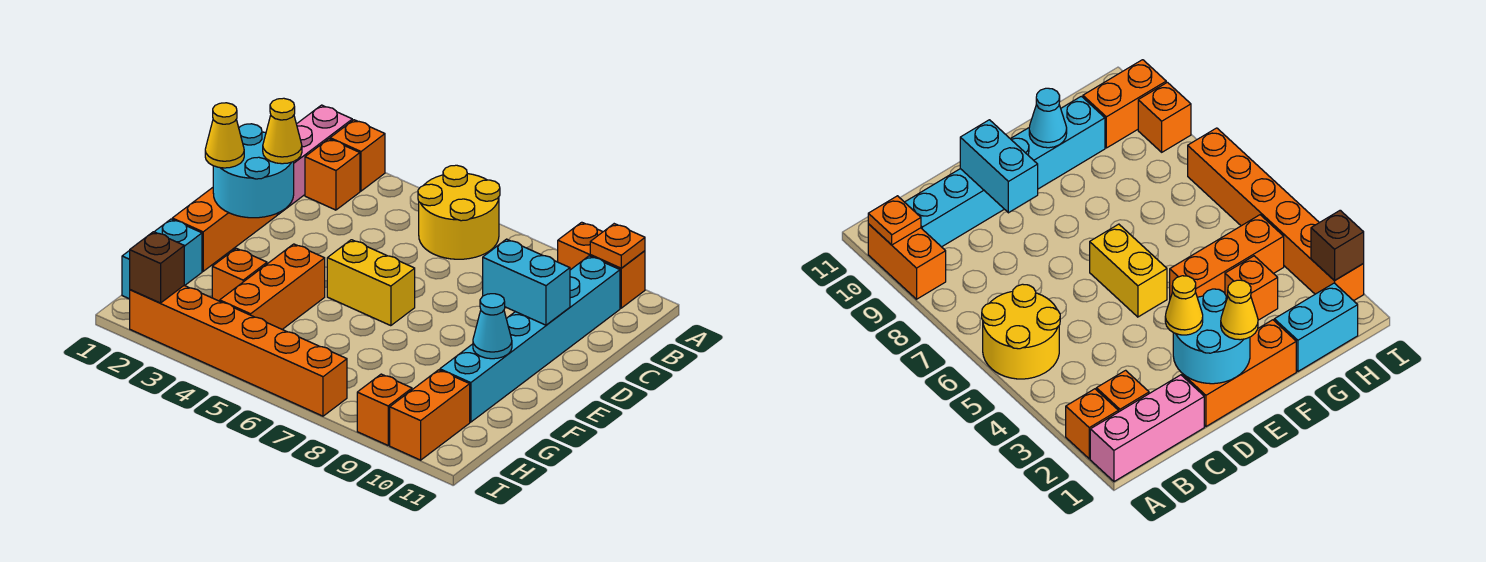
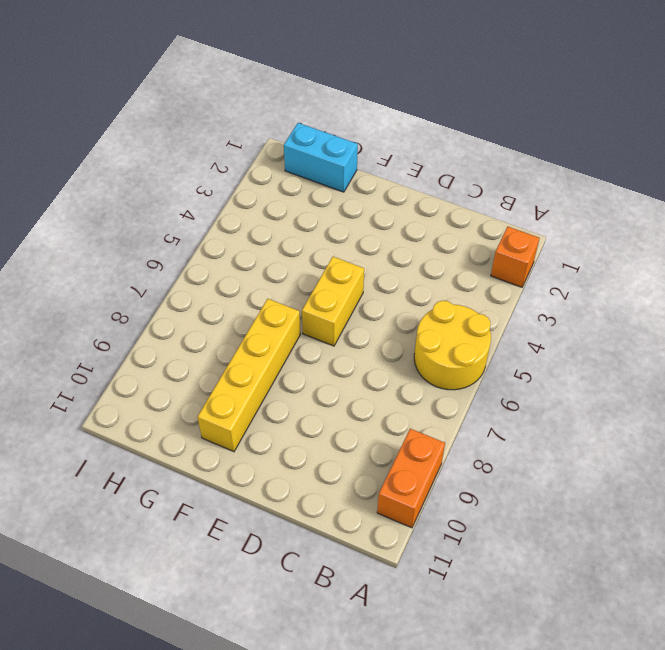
yellow brick F7:F10 level 1 -> cyan brick B10:G10 level 1
none -> pink brick A1:C1 level 1
none -> orange brick B2 level 1
none -> orange brick D1:F1 level 1

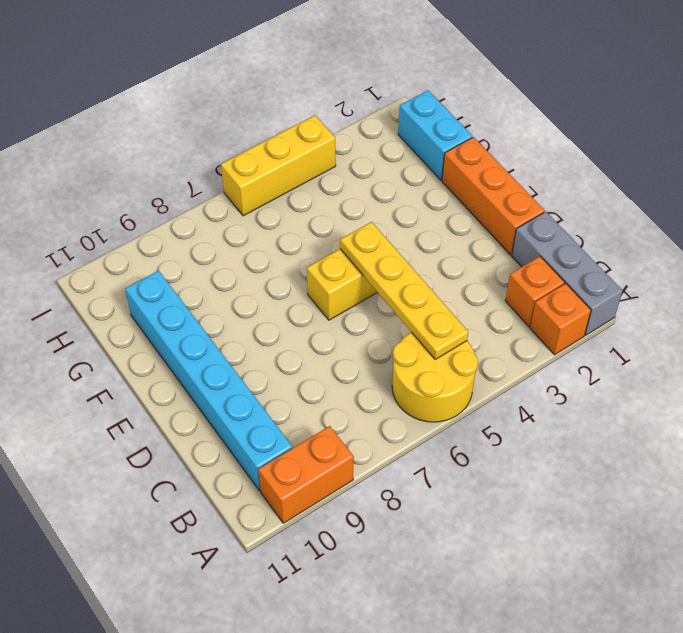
grey brick A1:C1 level 1 -> pink brick A1:C1 level 1
yellow plate B5:E5 level 2 -> none
yellow brick I4:I6 level 1 -> orange brick I2:I7 level 1
none -> orange brick F4:H4 level 1
none -> orange brick G3 level 1
none -> orange brick H10:I10 level 1

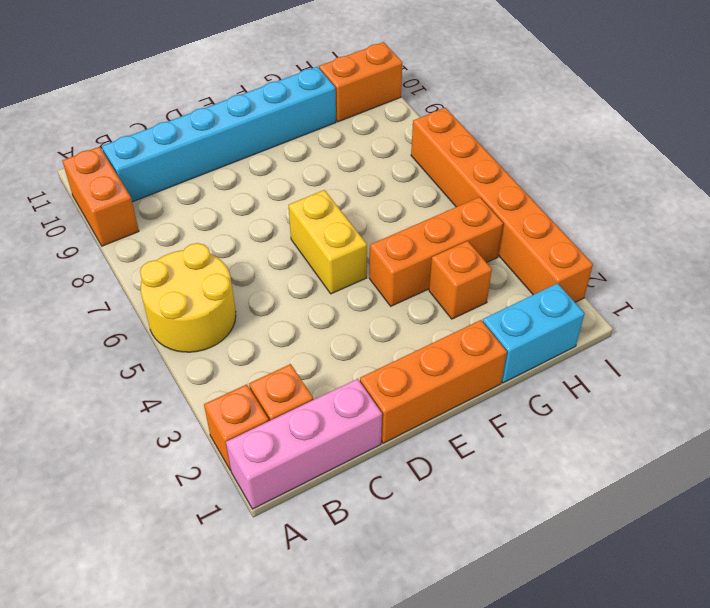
none -> orange brick I9 level 1
none -> orange plate A10 level 2
none -> cyan round brick D1:E2 level 2

